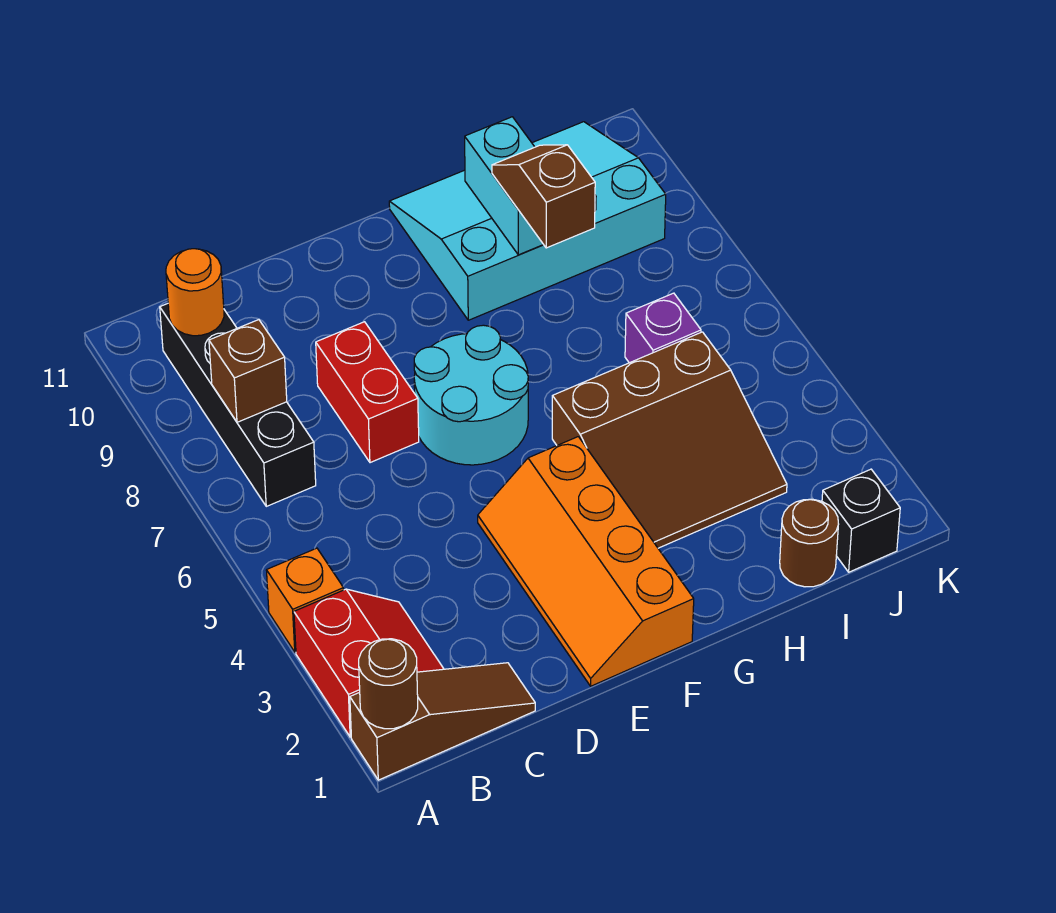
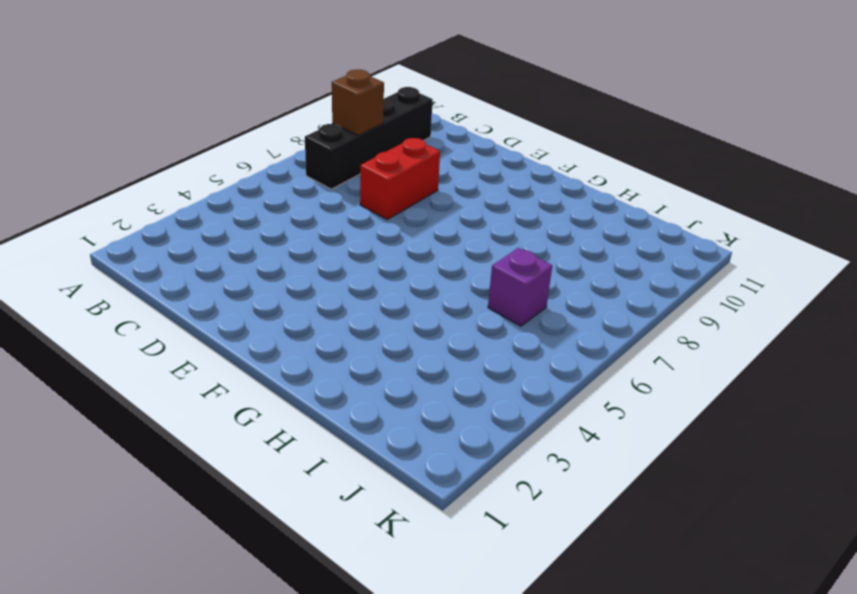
none -> brown slope A1:C1 level 1 top A
none -> red slope A2:B3 level 1 top A
none -> orange brick A4 level 1

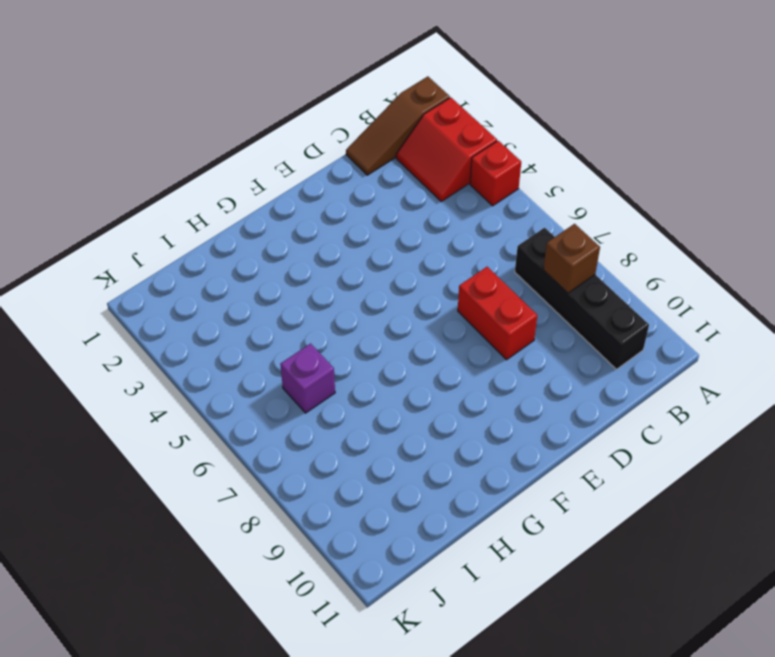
red brick A4 level 1 -> orange brick A4 level 1
none -> orange slope E1:F4 level 1 top F
none -> cyan round brick E6:F7 level 1
none -> brown slope G3:I5 level 1 top 5

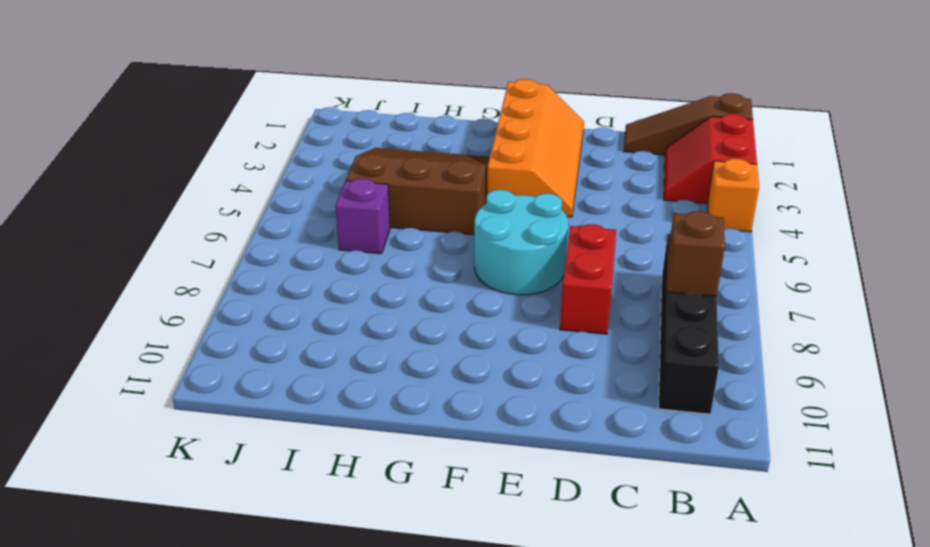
none -> cyan slope G9:J11 level 1 top 9
none -> brown round brick I1 level 1
none -> black brick J1 level 1

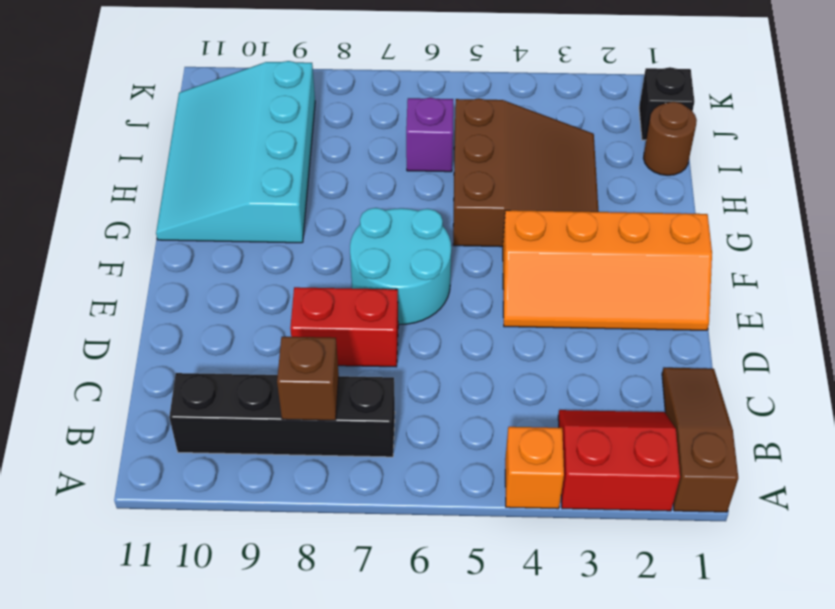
none -> brown round brick A1 level 2
none -> orange round brick B10 level 2
none -> cyan brick H9:H10 level 2

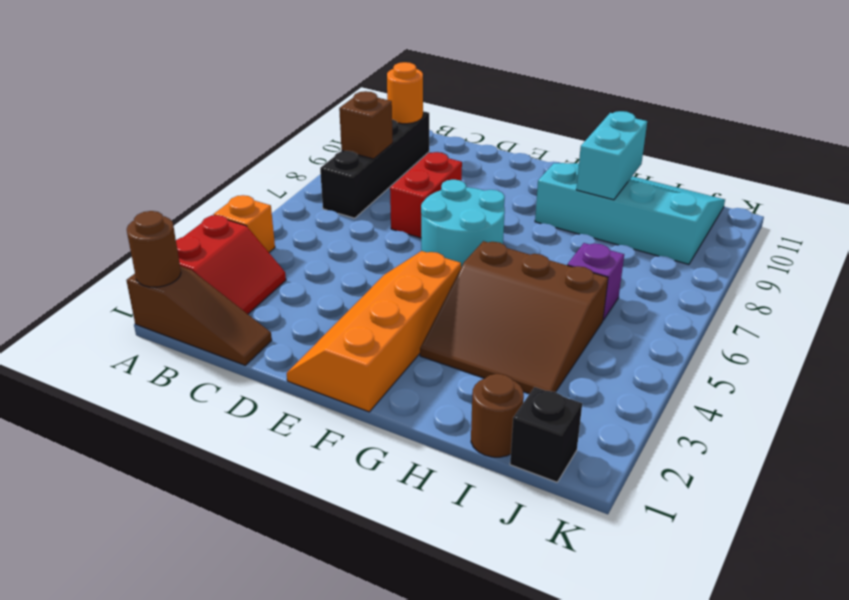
none -> brown slope H8:H9 level 3 top 8

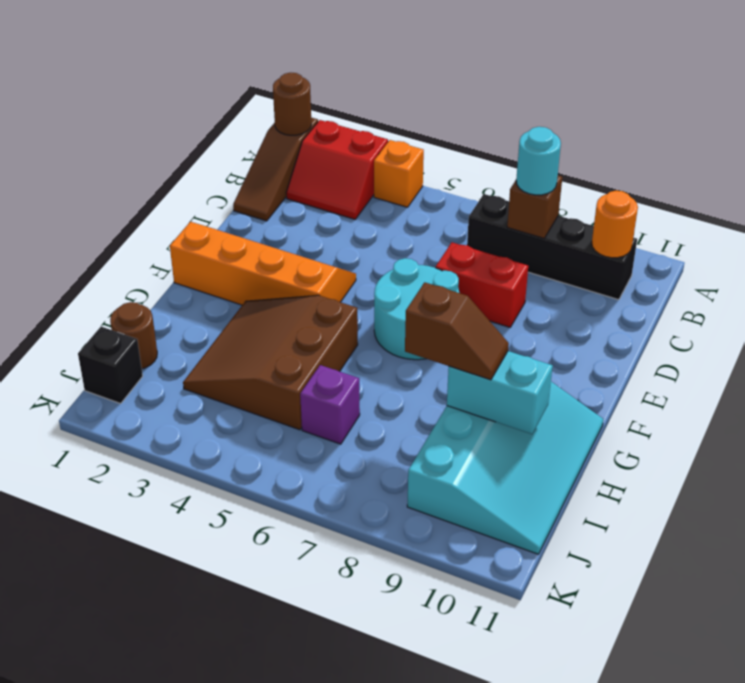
cyan round brick B8 level 3 -> none

